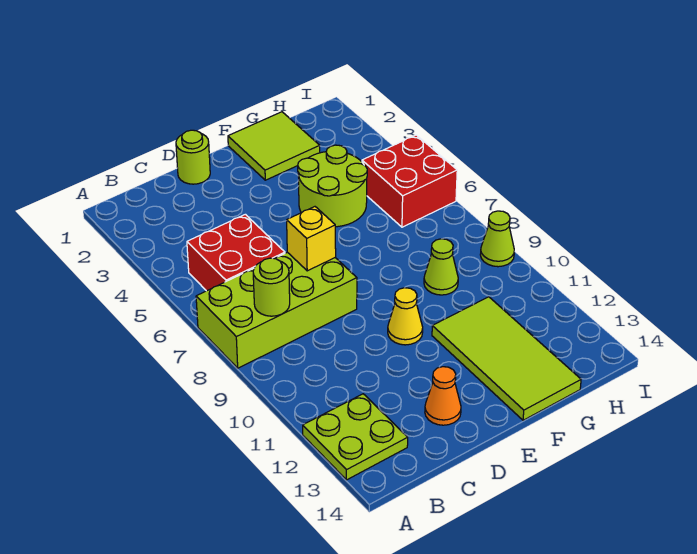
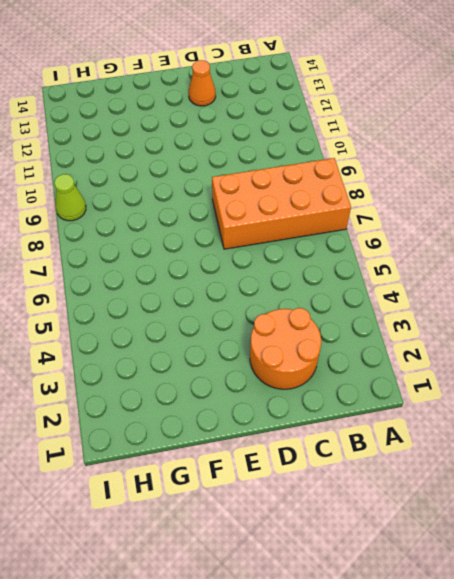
orange brick A7:D8 level 1 -> lime brick A7:D8 level 1
orange round brick C2:D3 level 1 -> none
none -> lime plate A12:B13 level 1
none -> red brick B5:C6 level 1
none -> lime round brick D1 level 1

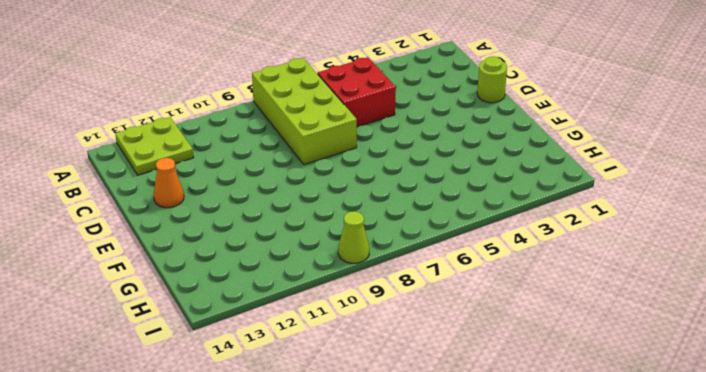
none -> yellow cone E10 level 1
none -> lime tile F1:G2 level 1
none -> lime round brick F4:G5 level 1

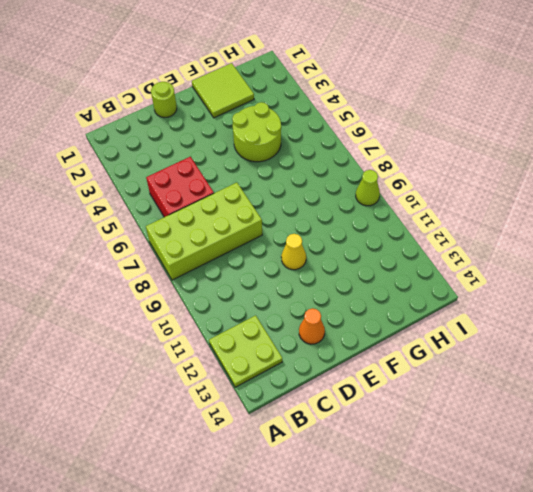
none -> lime tile F11:G14 level 1
none -> lime cone G9 level 1
none -> red brick H5:I6 level 1

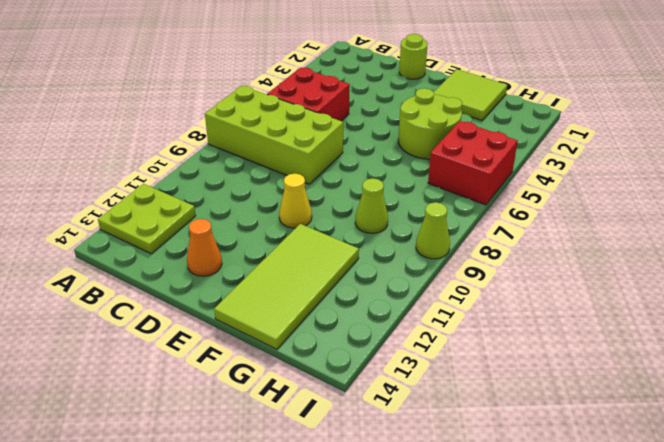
none -> lime round brick B8 level 2
none -> yellow brick D7 level 2

